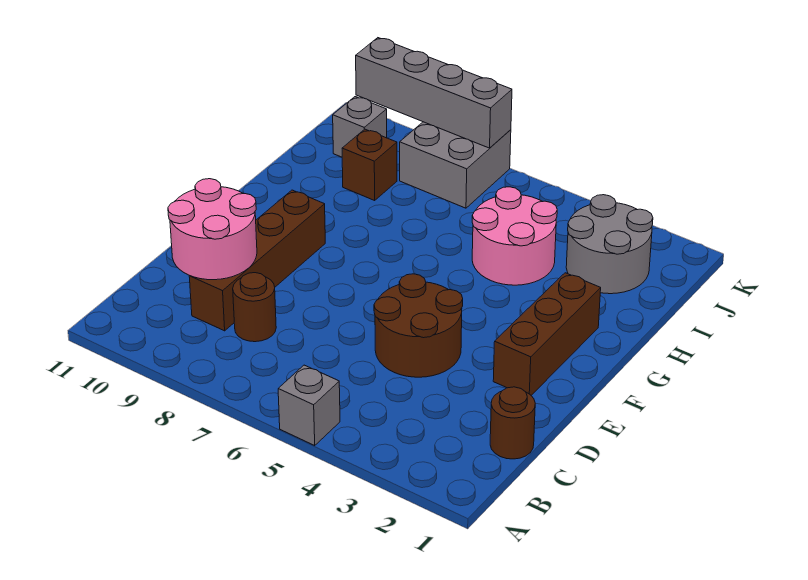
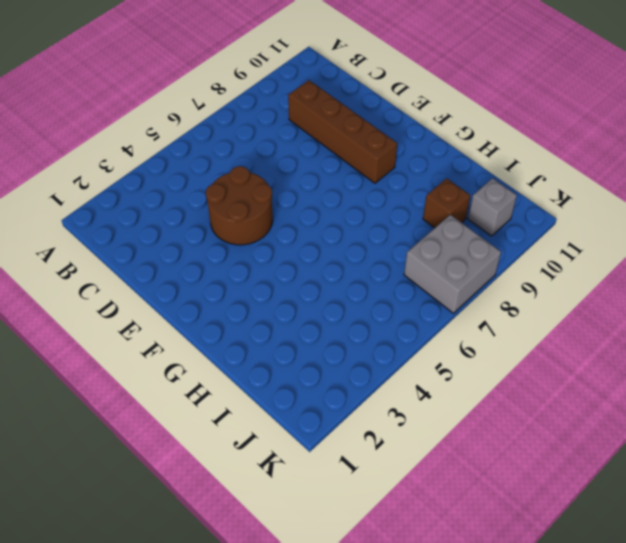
none -> grey brick A5 level 1
none -> brown round brick C1 level 1
none -> brown round brick C8 level 1

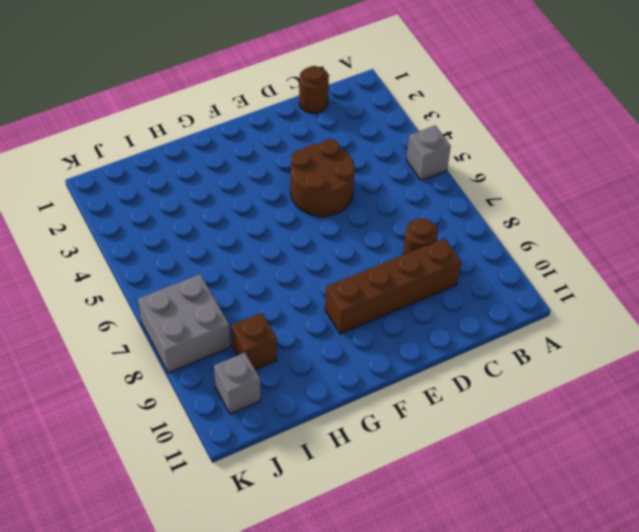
none -> brown brick E2:G2 level 1
none -> pink round brick H4:I5 level 1
none -> grey round brick I2:J3 level 1

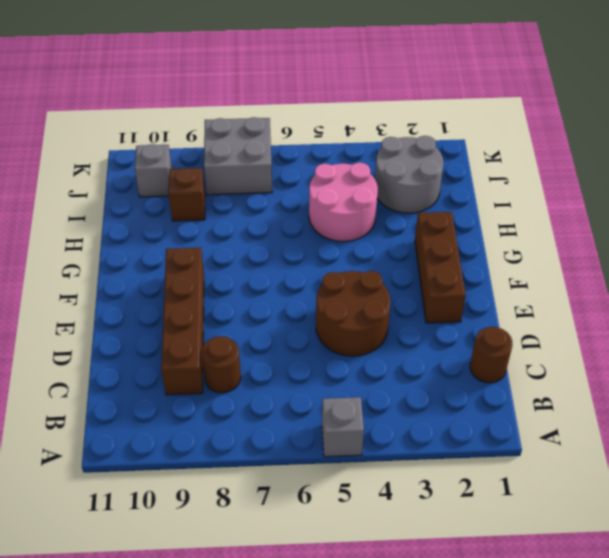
none -> pink round brick C9:D10 level 2
none -> grey brick K7:K10 level 2

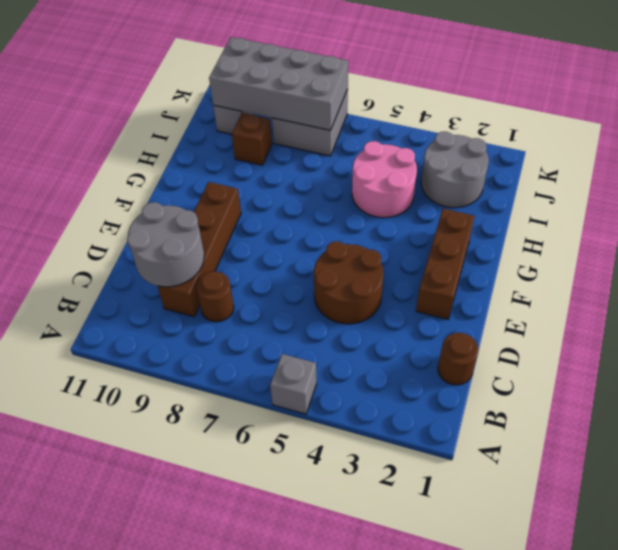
grey round brick C9:D10 level 2 -> pink round brick C9:D10 level 2
grey brick J7:K10 level 2 -> grey brick K7:K10 level 2

